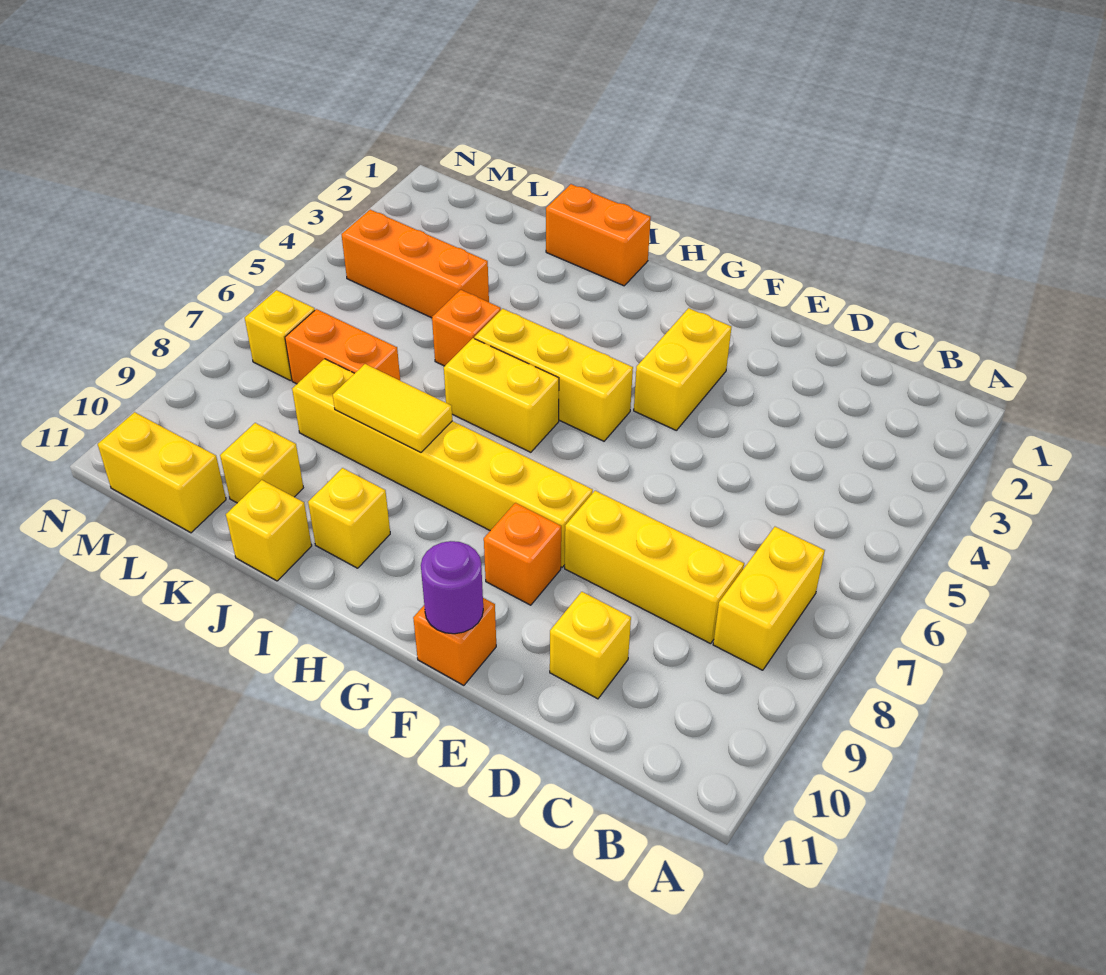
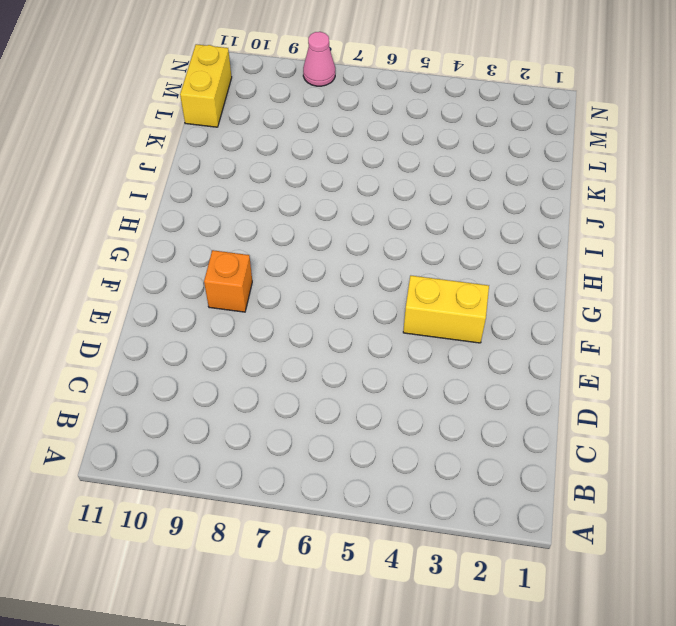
pink cone N8 level 1 -> none
none -> yellow brick B7:B8 level 1
none -> yellow brick C8:E8 level 1
none -> yellow brick D10 level 1

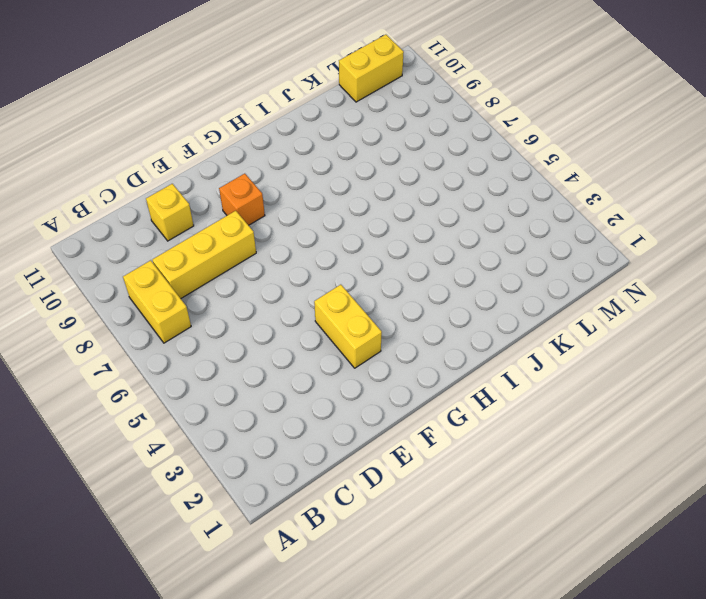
none -> yellow brick F8:K8 level 1
none -> orange brick F11 level 1
none -> yellow brick G5:I5 level 1

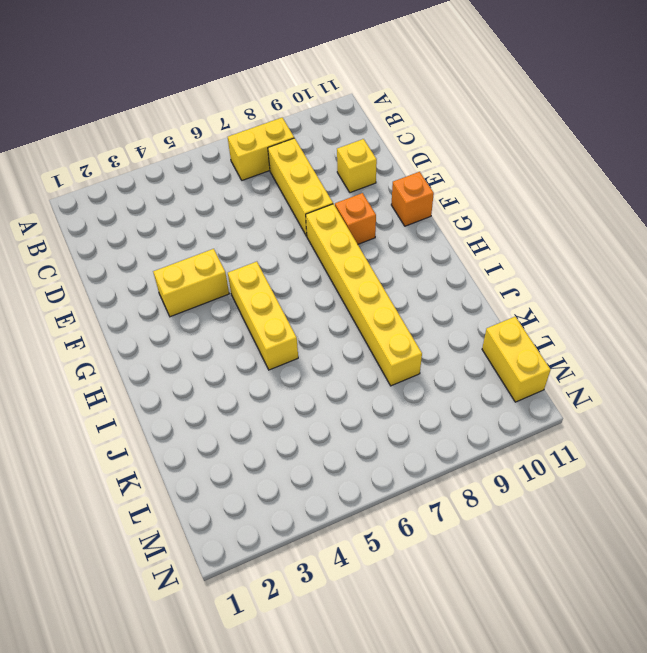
none -> yellow brick H6:I6 level 1
none -> orange brick I1:J1 level 1
none -> yellow brick I10 level 1

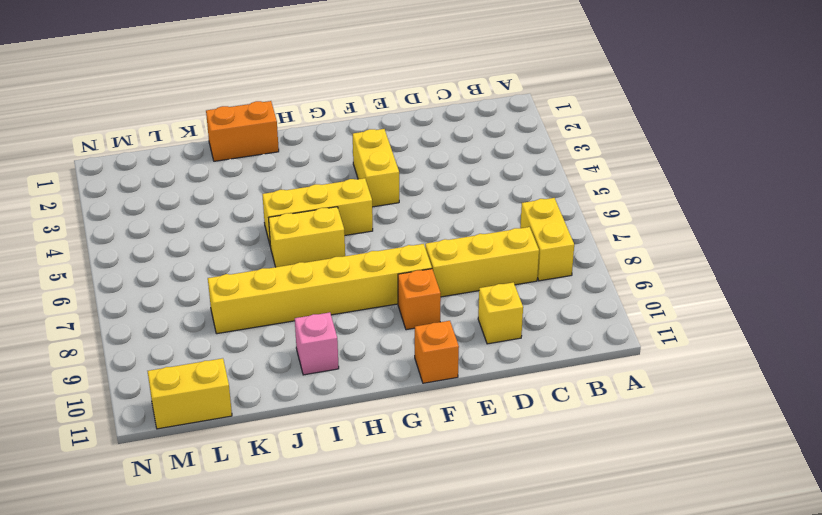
pink brick I10 level 1 -> yellow brick I10 level 1
none -> orange brick J5 level 1
none -> yellow brick J11 level 1
none -> orange brick K4:M4 level 1

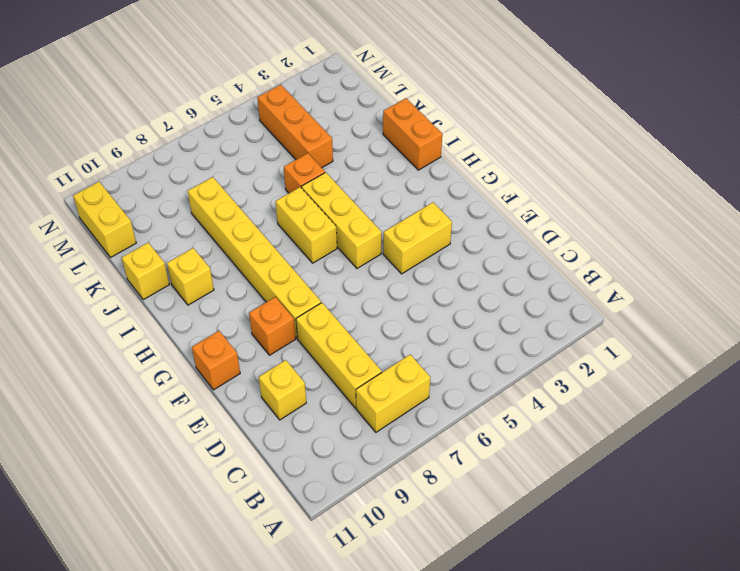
none -> orange brick K7:L7 level 1
none -> yellow brick K10 level 1
none -> yellow brick M7 level 1

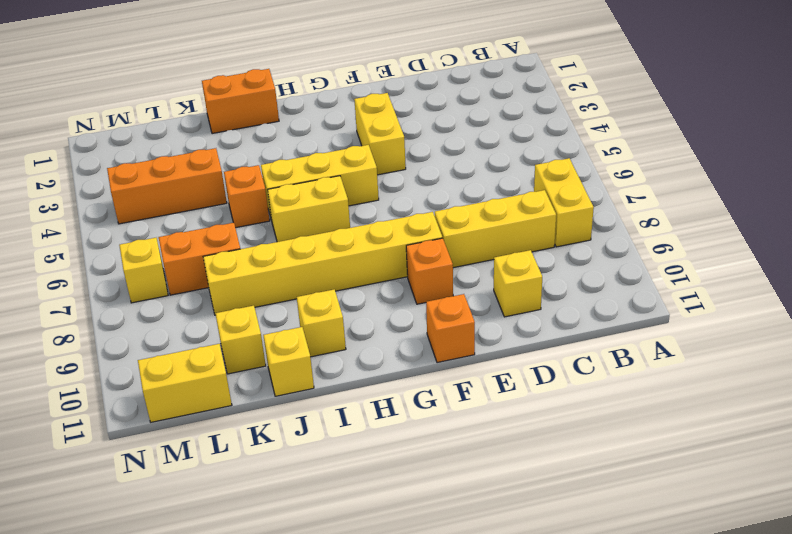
none -> purple round brick F11 level 2
none -> yellow tile I8:J8 level 2

